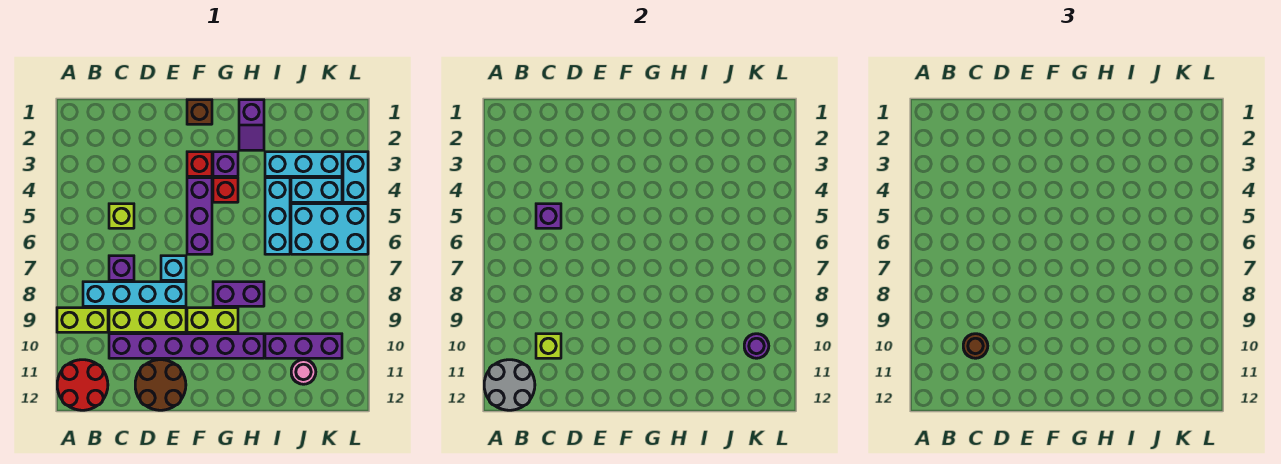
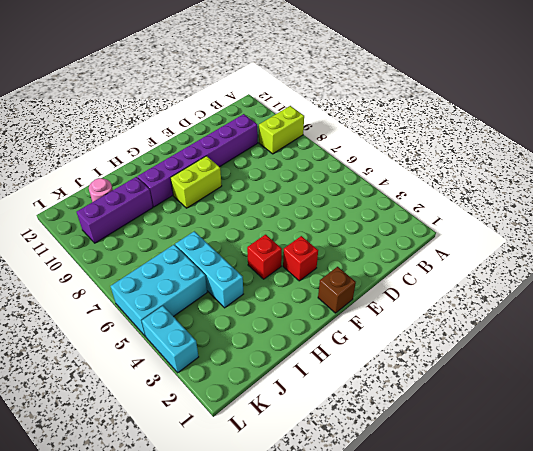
none -> red round brick A11:B12 level 1
none -> cyan brick B8:E8 level 1
none -> lime brick C5 level 1

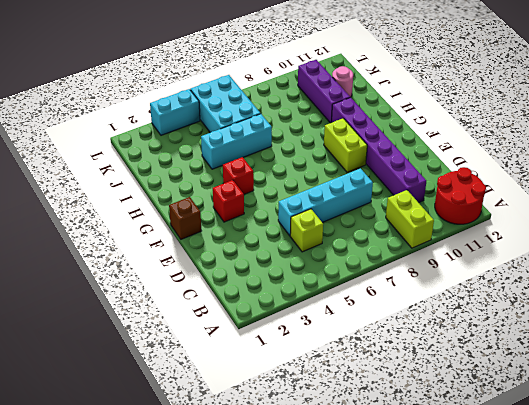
cyan brick D5:D8 level 1 -> cyan brick B8:E8 level 1
none -> purple brick C7 level 1
none -> lime brick C9:E9 level 1
none -> brown round brick D11:E12 level 1

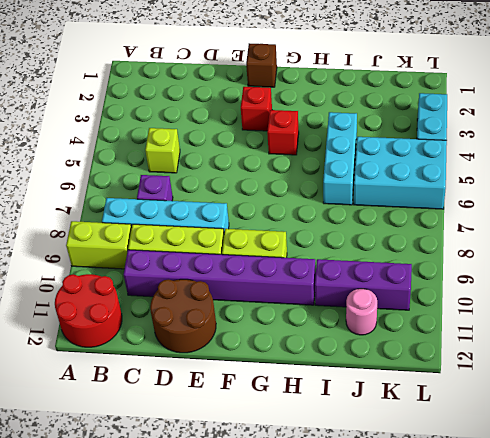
none -> cyan brick E7 level 1
none -> purple brick F4:F6 level 1
none -> purple brick G3 level 1

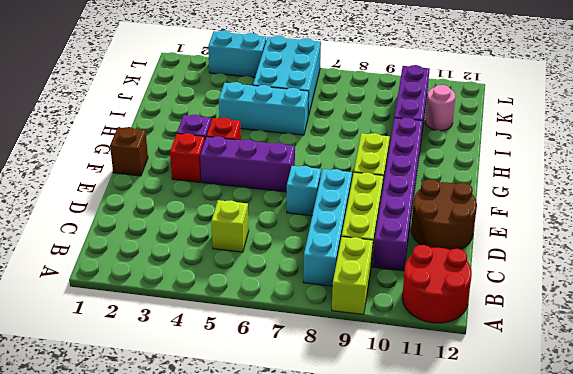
none -> purple brick C7 level 1
none -> purple brick G8:H8 level 1
none -> purple slope H1:H2 level 1 top 1

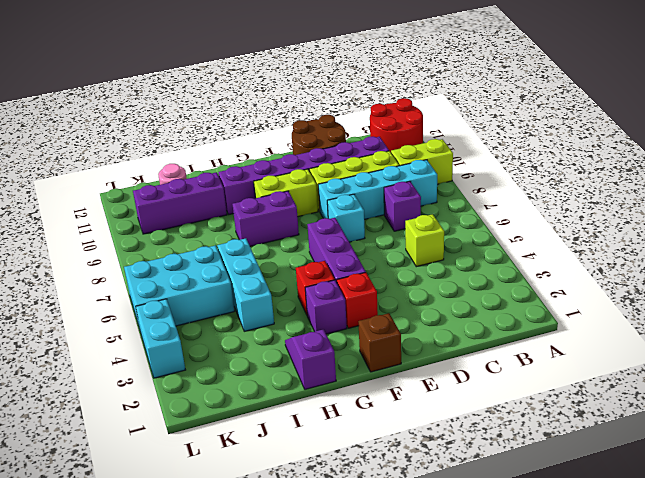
none -> cyan brick I3:K3 level 1
none -> cyan brick J4:K4 level 1
none -> grey round brick A11:B12 level 2

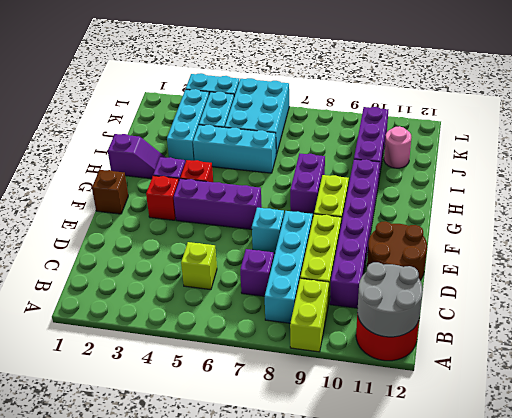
none -> purple brick C5 level 2
none -> lime brick C10 level 2
none -> purple round brick K10 level 2

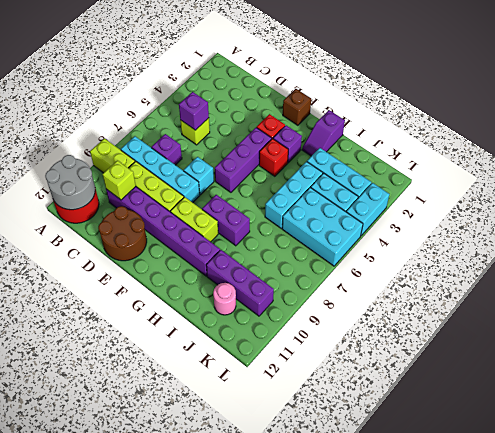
none -> purple round brick K10 level 2
none -> brown round brick C10 level 3

